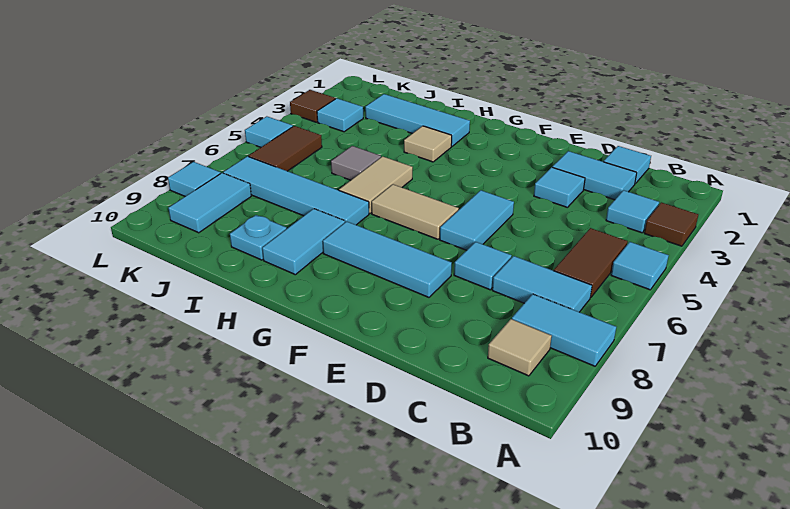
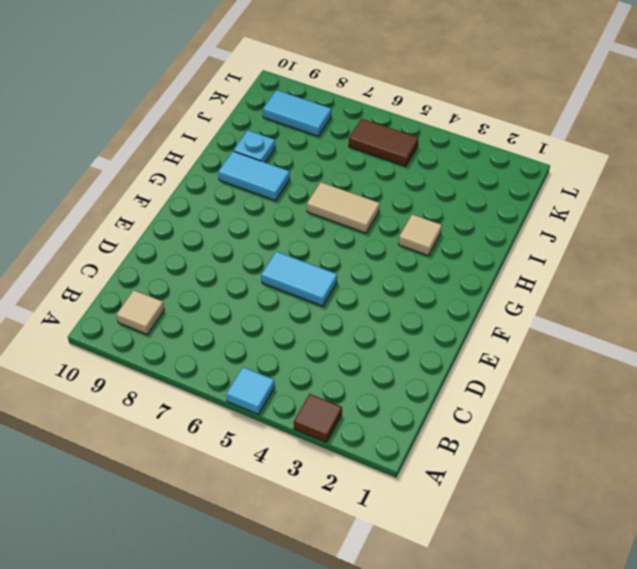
none -> cyan tile A8:B8 level 1
none -> cyan tile B3 level 1
none -> brown tile B5:B6 level 1

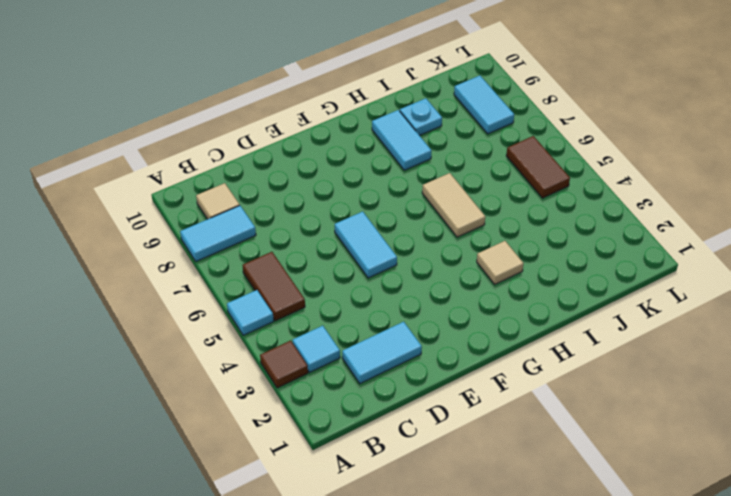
none -> cyan tile B7:C7 level 1
none -> cyan tile C1 level 1
none -> cyan tile D3 level 1

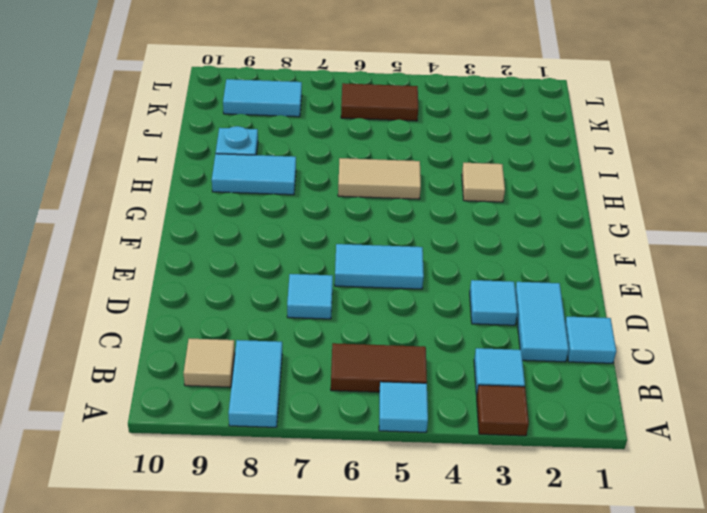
none -> cyan tile B7:C7 level 1
none -> cyan tile E8:G8 level 1
none -> tan tile F6:G6 level 1

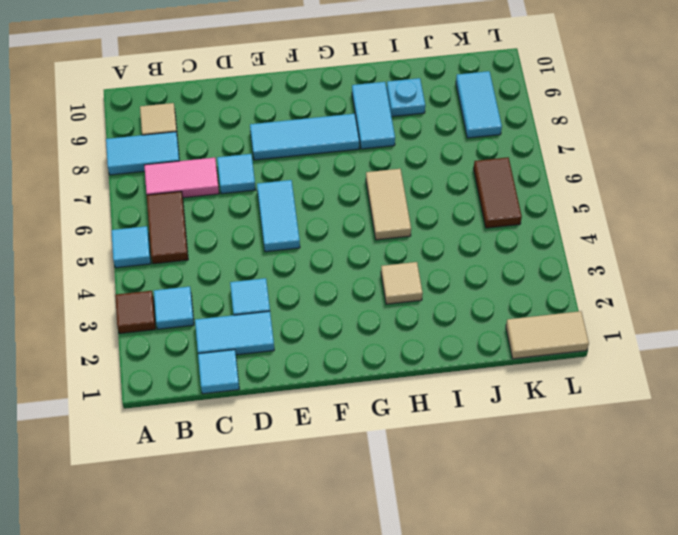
pink tile B7:C7 level 1 -> cyan tile B7:C7 level 1
tan tile K1:L1 level 1 -> tan tile F6:G6 level 1
none -> cyan tile H2:J2 level 1
none -> cyan tile H7:K7 level 1
none -> grey tile I5 level 1

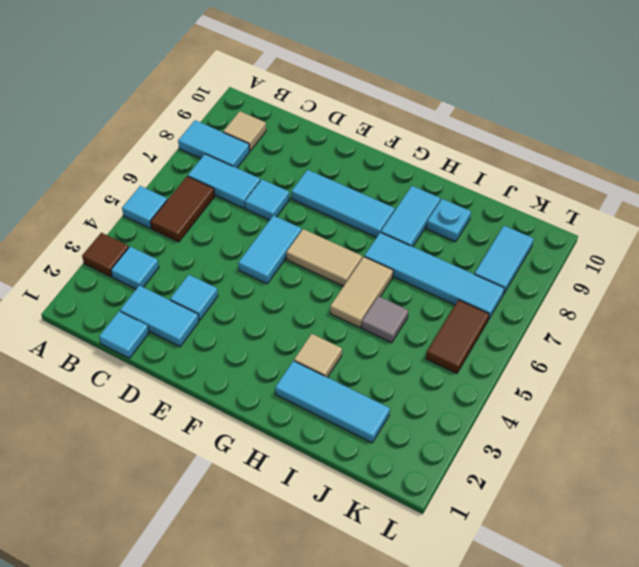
none -> cyan tile K3 level 1
none -> brown tile L3 level 1
none -> cyan tile L5 level 1

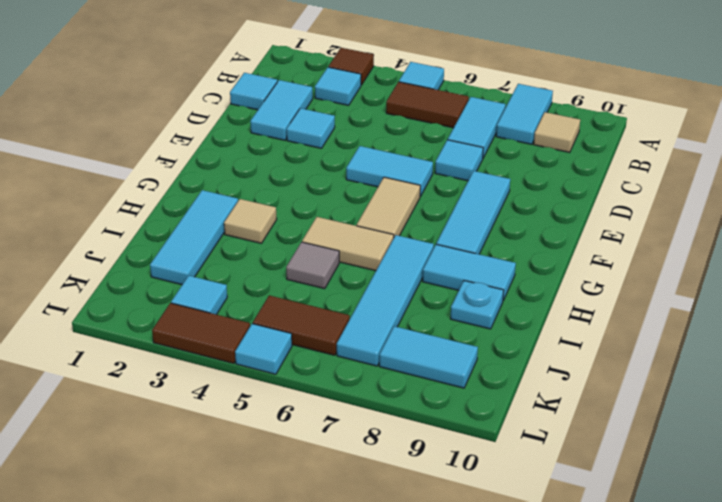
brown tile L3:L4 level 1 -> brown tile L3 level 1
none -> cyan tile L8 level 1

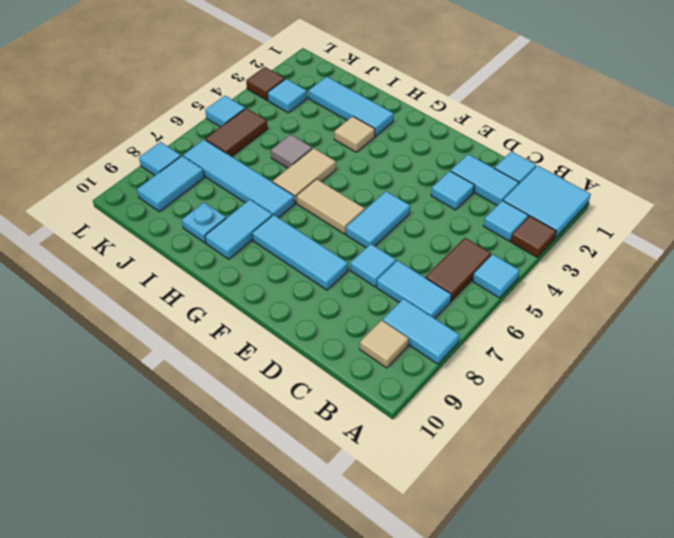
cyan tile A1:B2 level 1 -> none

